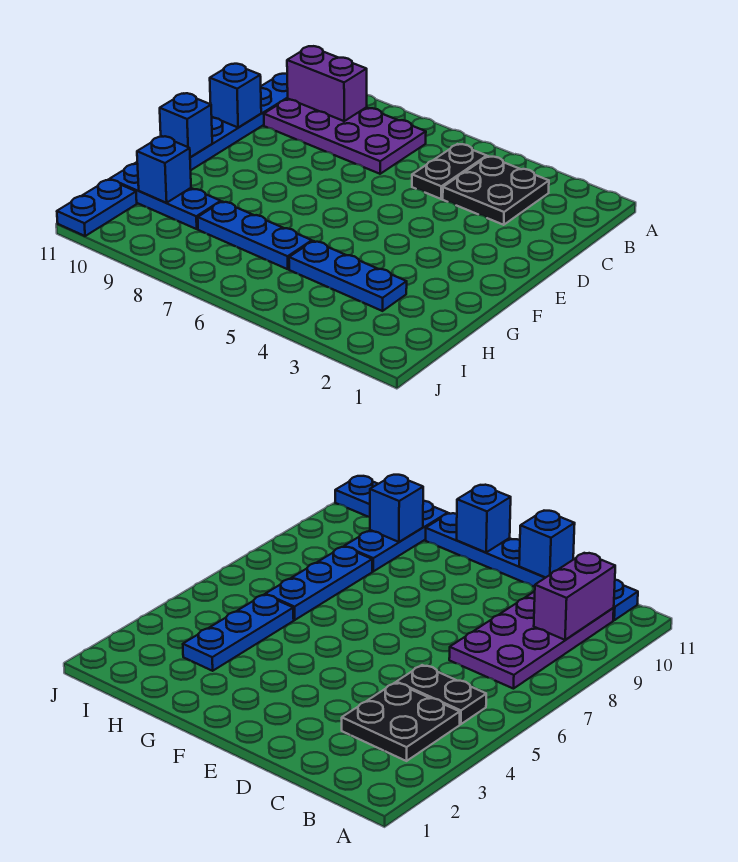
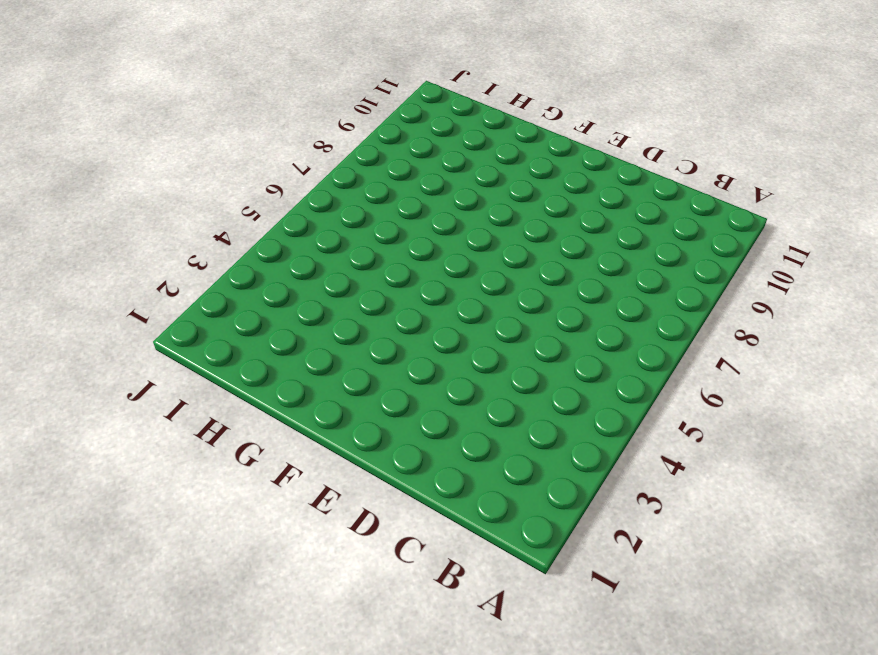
none -> black plate B3:C4 level 1
none -> black plate B5:C5 level 1
none -> purple plate B7:C10 level 1

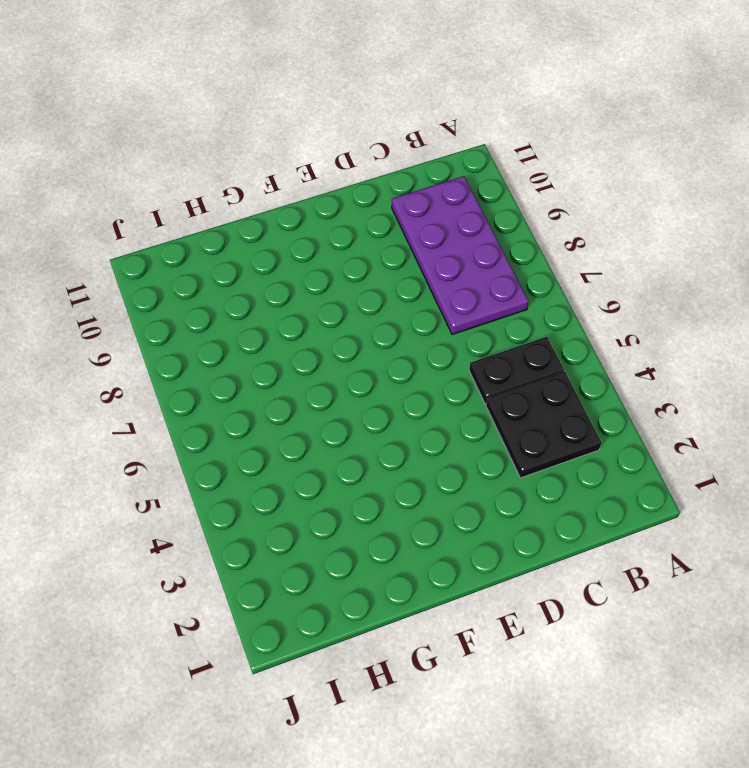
none -> blue plate B11:G11 level 1
none -> blue plate H3:H5 level 1
none -> blue plate H6:H8 level 1

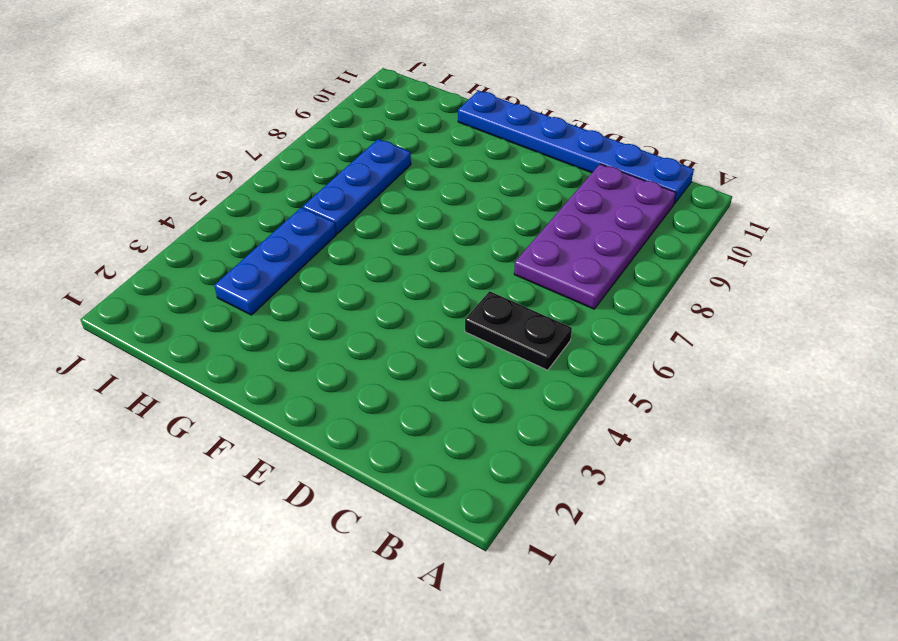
none -> black plate B3:C4 level 1
none -> blue plate H9:H11 level 1
none -> blue plate I11:J11 level 1

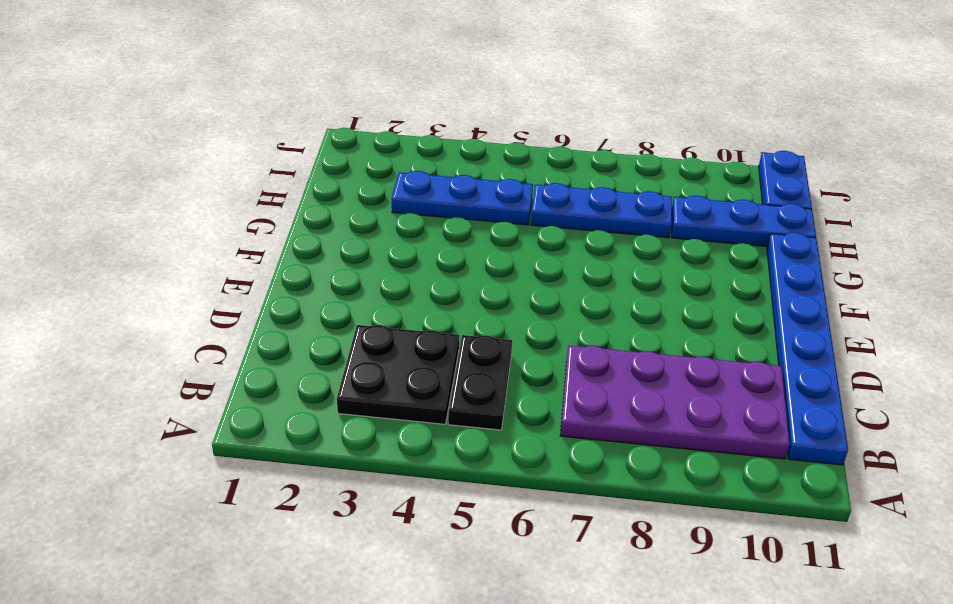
none -> purple brick B9:B10 level 2
none -> blue brick D11 level 2
none -> blue brick F11 level 2

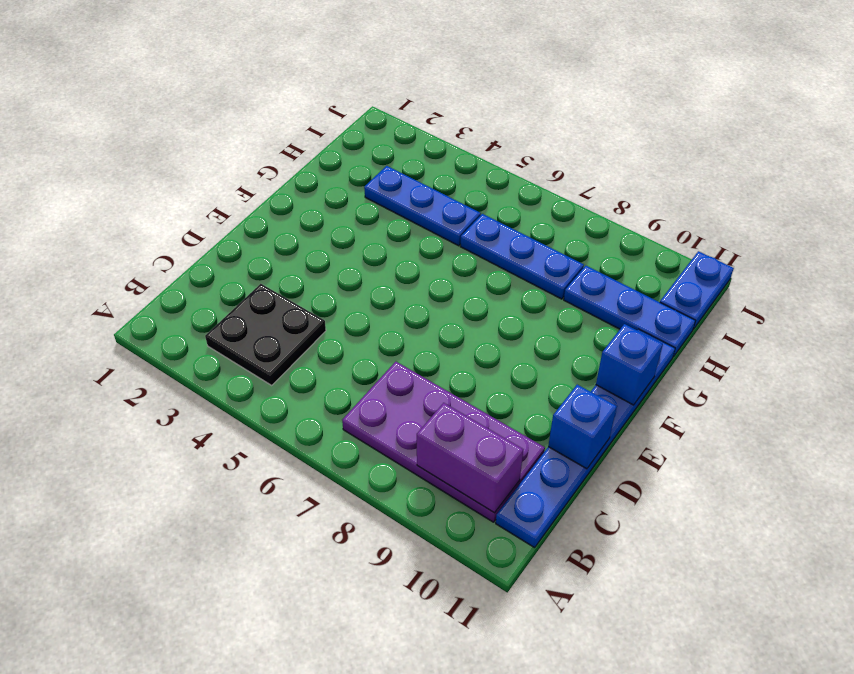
none -> black plate B5:C5 level 1
none -> blue brick H10 level 2

